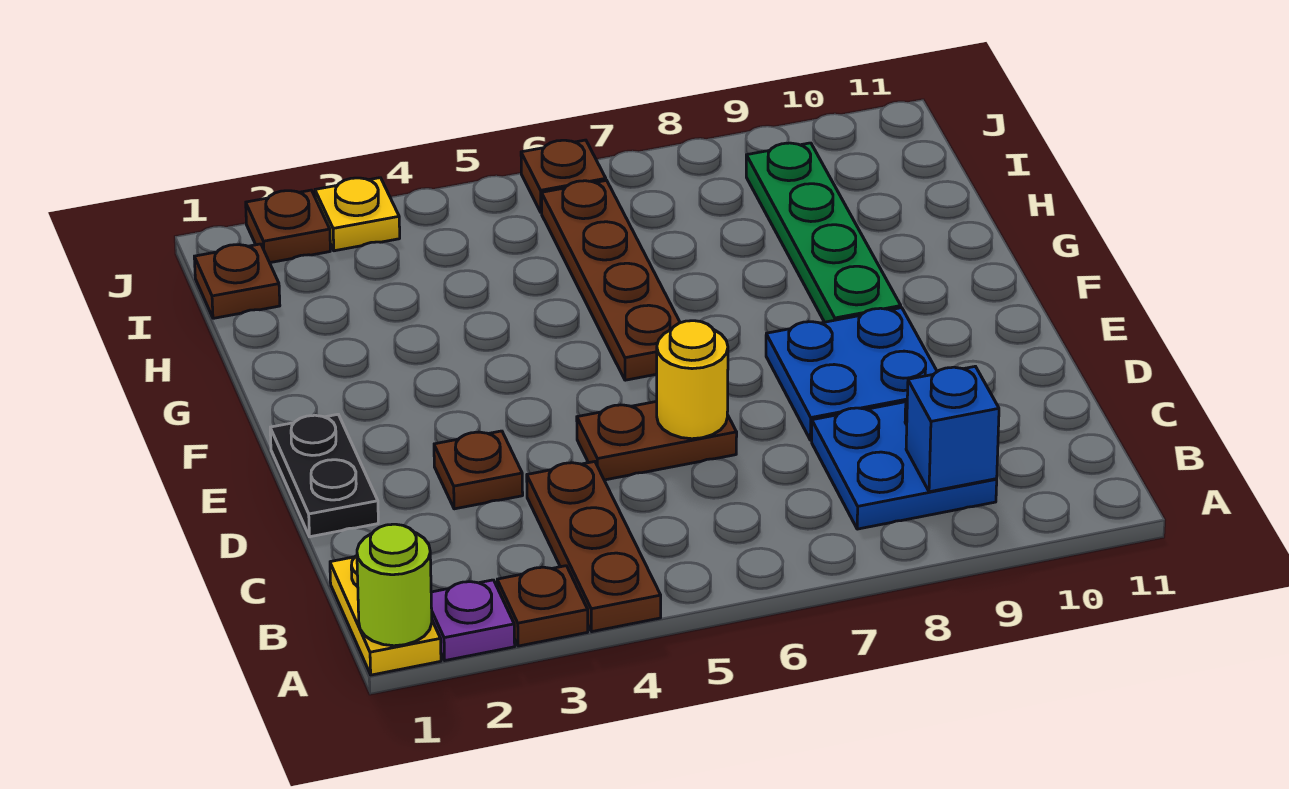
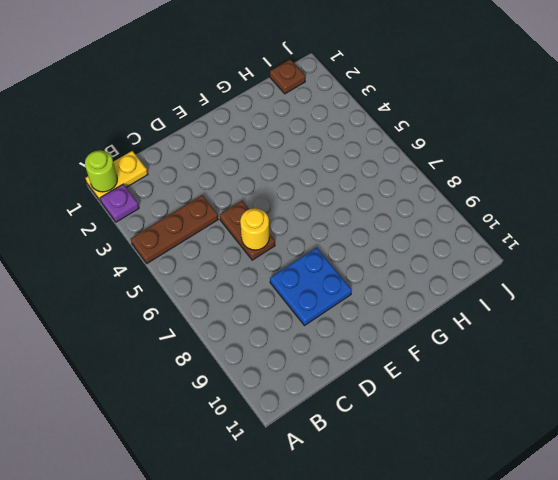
none -> brown plate A3 level 1
none -> blue plate B8:C9 level 1
none -> black plate D1:E1 level 1

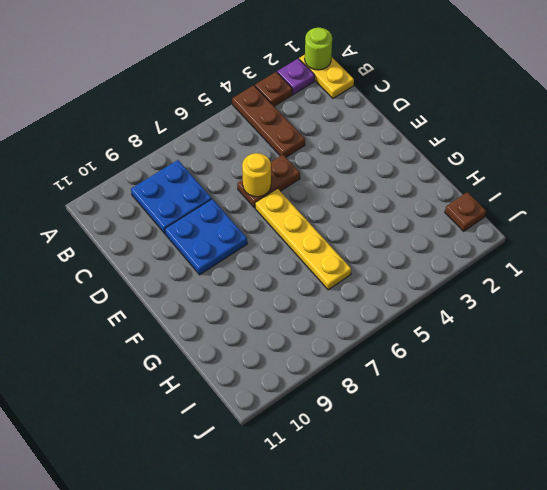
yellow plate E6:H6 level 1 -> brown plate F6:I6 level 1
none -> black plate D1:E1 level 1
none -> brown plate D3 level 1
none -> green plate F9:I9 level 1

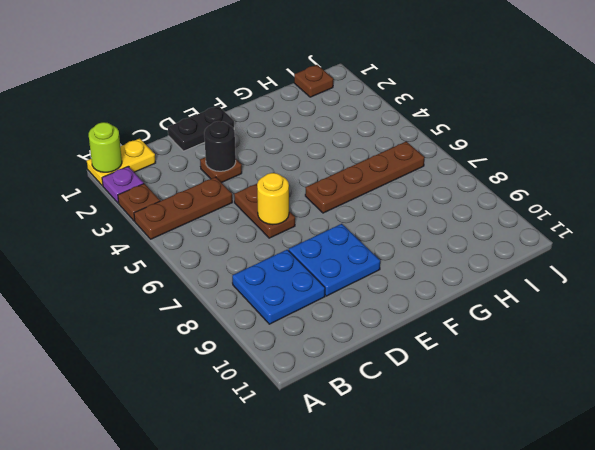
black round brick D3 level 2 -> none
none -> green plate F9:I9 level 1
none -> brown plate J2 level 1
none -> yellow plate J3 level 1

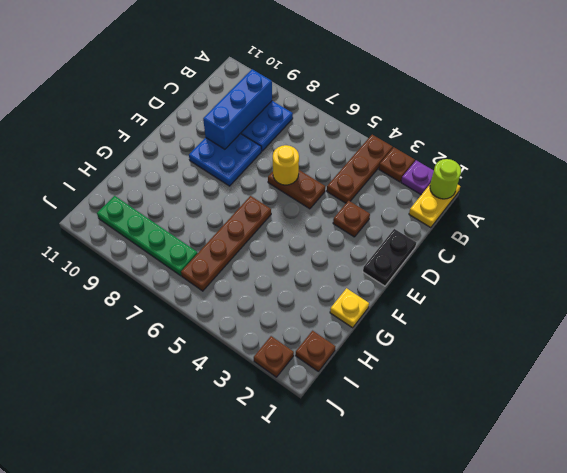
blue brick B9:D9 level 2 -> blue brick B9 level 2
yellow plate G1 level 1 -> yellow plate J3 level 1
green plate I7:I10 level 1 -> green plate F9:I9 level 1
none -> brown plate J6 level 1

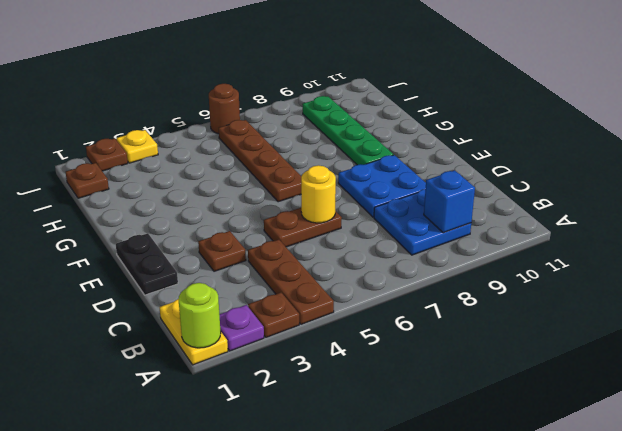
brown round brick J6 level 1 -> brown plate J6 level 1

